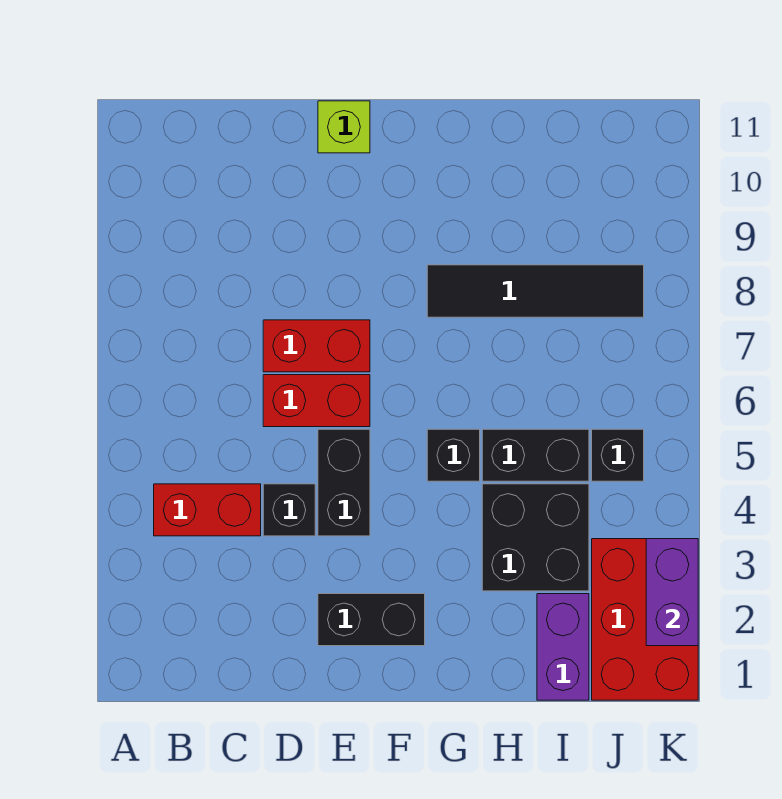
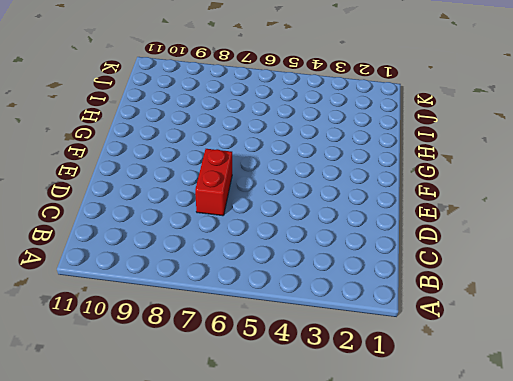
none -> red brick B4:C4 level 1
none -> black brick D4 level 1
none -> red brick D6:E6 level 1

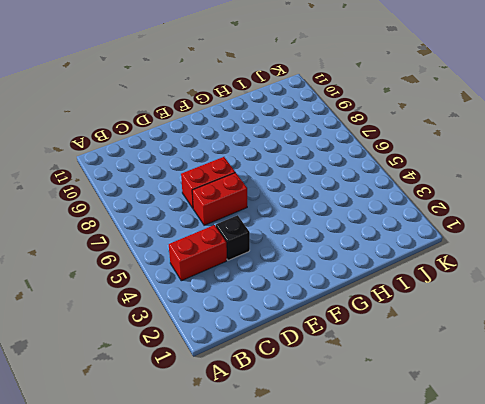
none -> black brick E2:F2 level 1
none -> black brick E4:E5 level 1
none -> lime brick E11 level 1

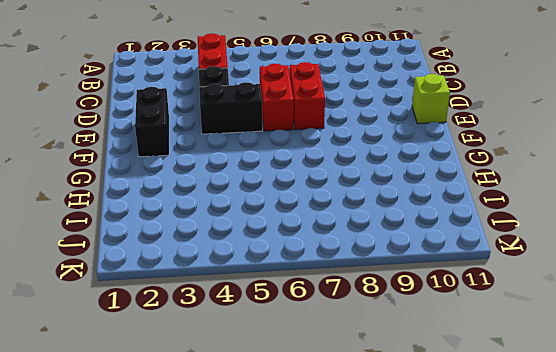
none -> black brick G5 level 1
none -> black tile G8:J8 level 1
none -> black brick H3:I4 level 1

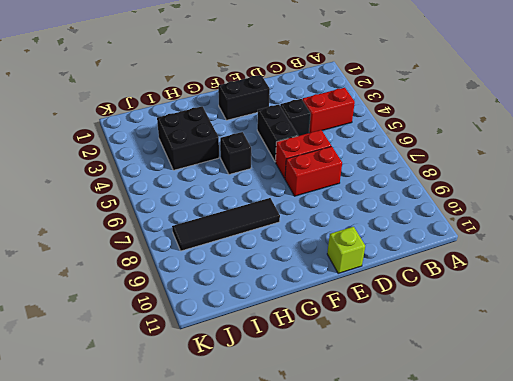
none -> black brick H5:I5 level 1
none -> purple brick I1:I2 level 1
none -> red brick J1:K3 level 1

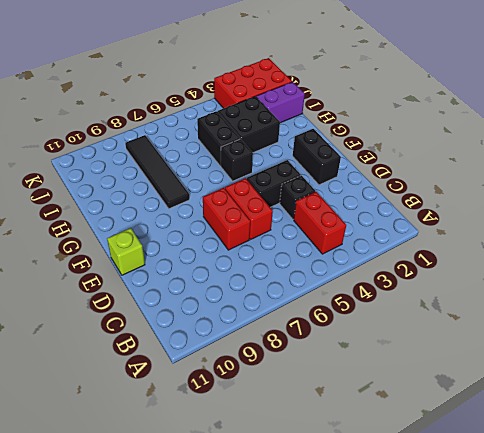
none -> black brick J5 level 1
none -> purple brick K2:K3 level 2

